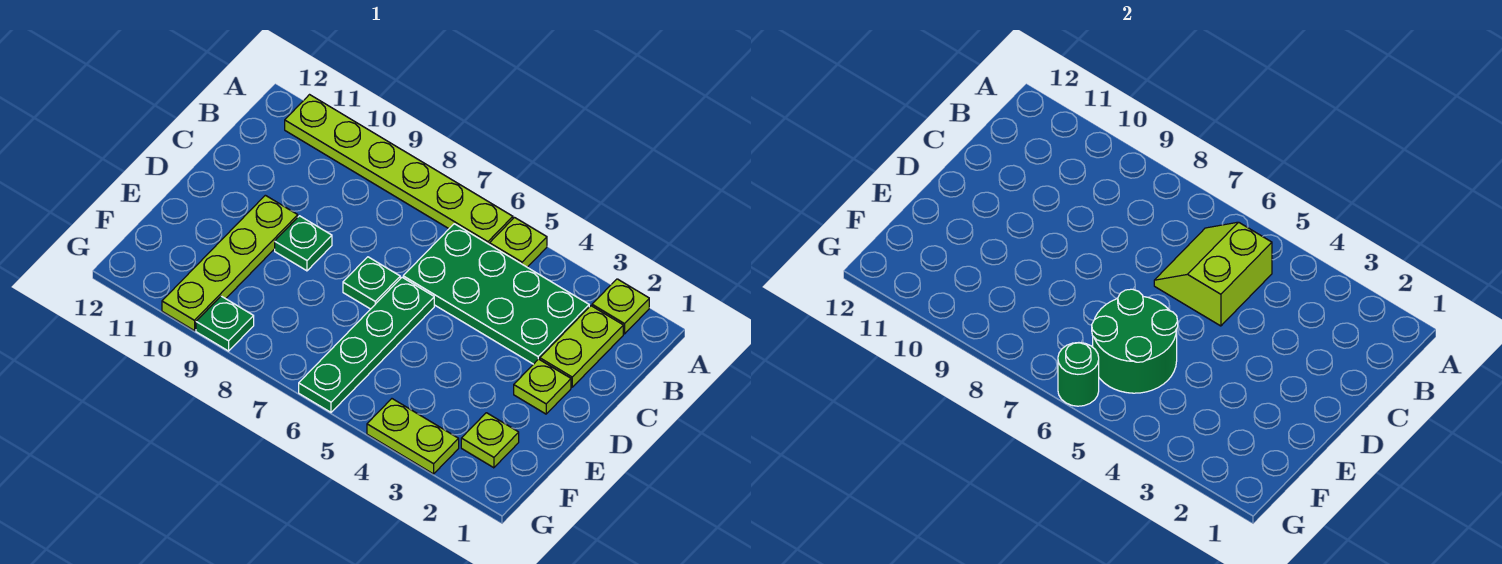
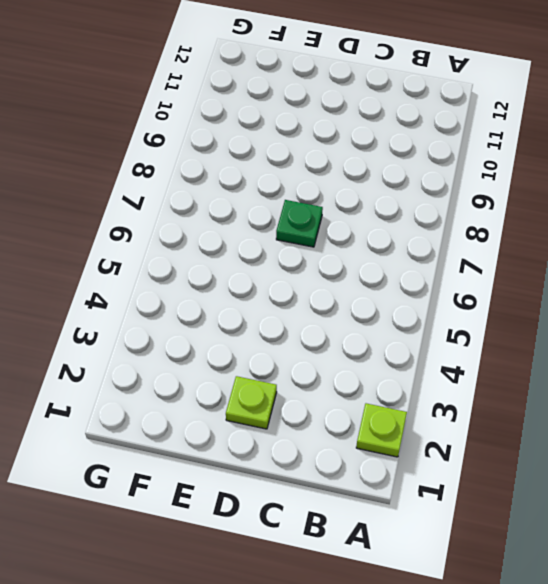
none -> lime plate A5 level 1
none -> lime plate A6:A11 level 1
none -> lime plate B2:C2 level 1

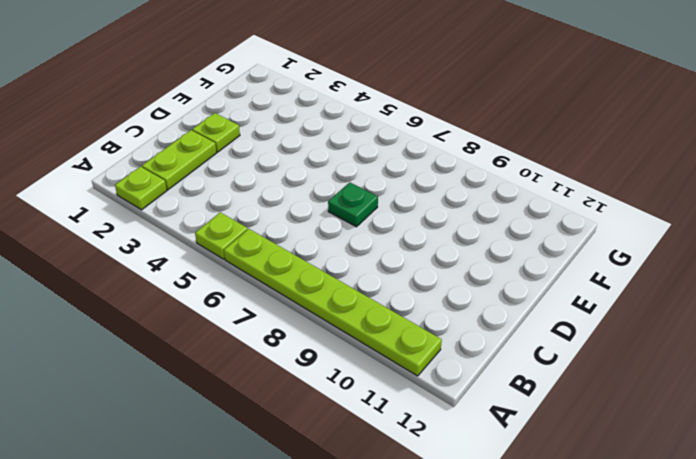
none -> green plate B3:C6 level 1
none -> green plate D6:G6 level 1
none -> green plate D9 level 1

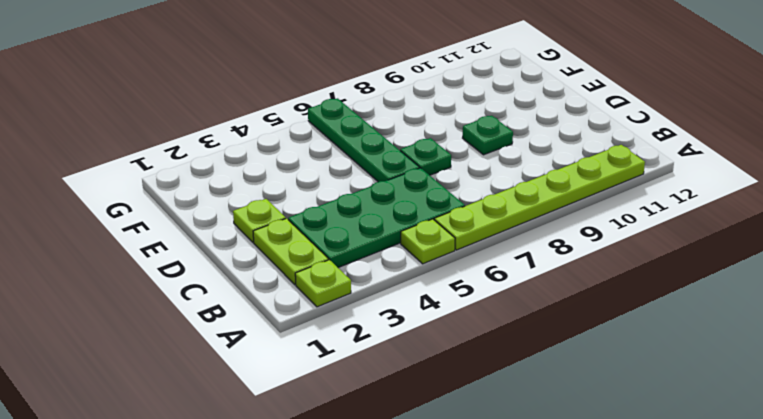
none -> lime plate D10:G10 level 1
none -> lime plate F2 level 1
none -> lime plate G3:G4 level 1

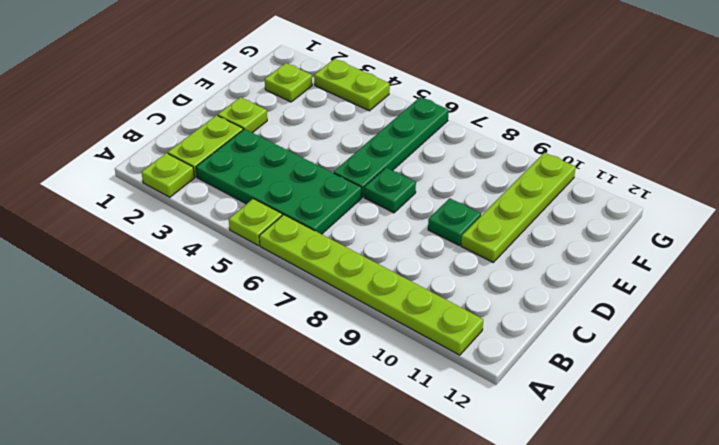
none -> green plate G9 level 1
none -> lime slope B5:C6 level 2 top 5
none -> green round brick E5:F6 level 2

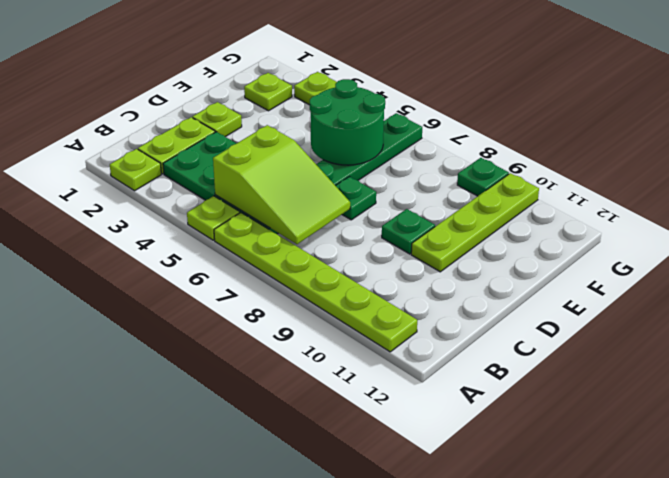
lime slope B5:C7 level 2 top 5 -> lime slope B5:C6 level 2 top 5
none -> green round brick G6 level 2

